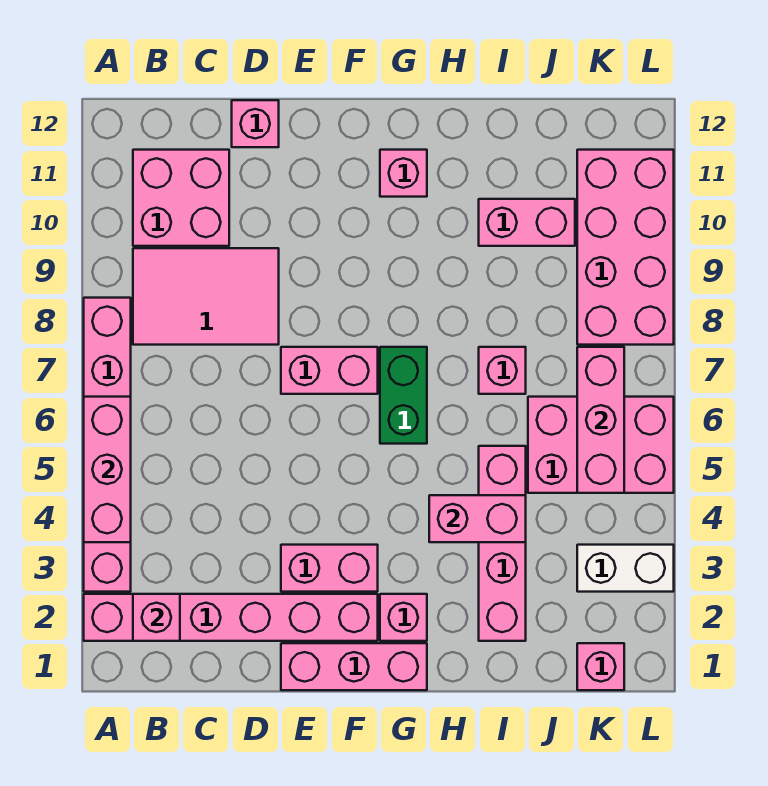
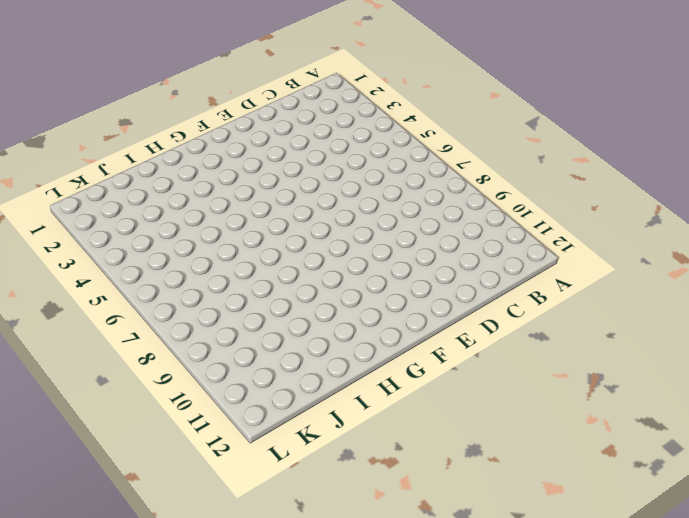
none -> pink brick A2:F2 level 1
none -> pink brick A3:A8 level 1
none -> pink tile B8:D9 level 1

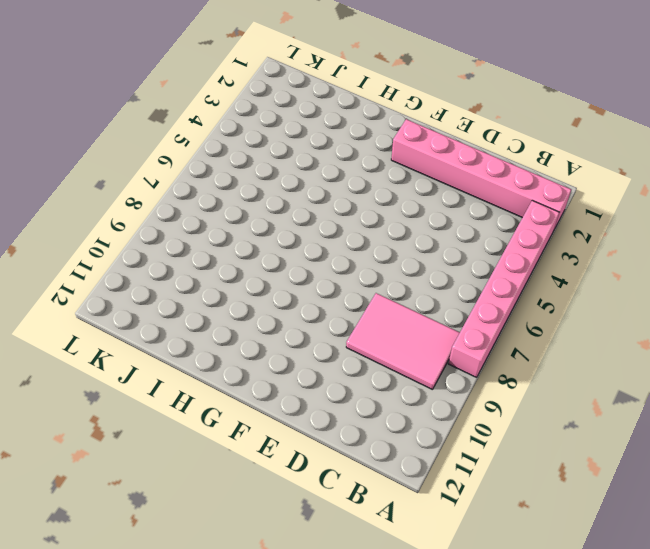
none -> pink brick B10:C11 level 1
none -> pink brick D12 level 1
none -> pink brick E1:G1 level 1

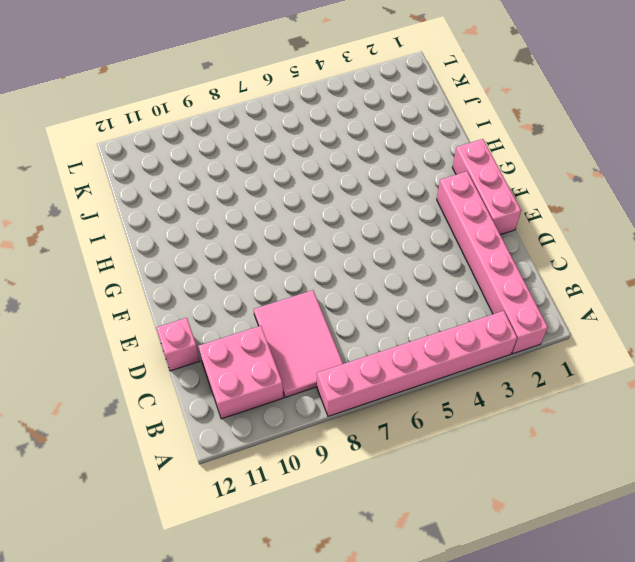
none -> pink brick E3:F3 level 1
none -> pink brick E7:F7 level 1
none -> pink brick G2 level 1

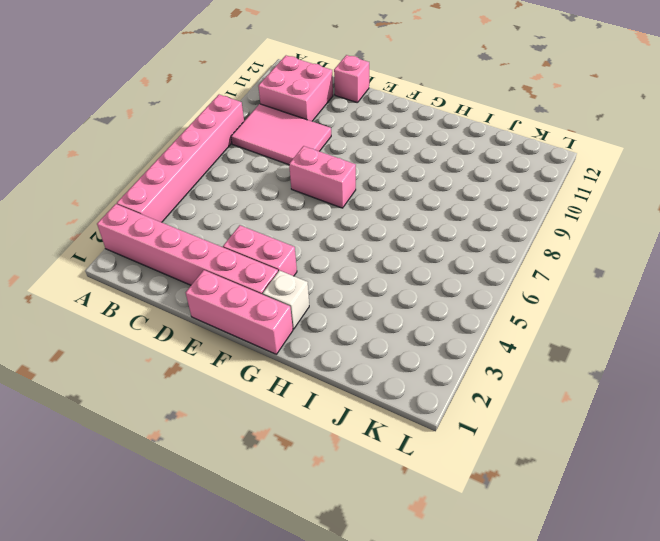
white brick G2 level 1 -> pink brick G2 level 1
none -> green brick G6:G7 level 1
none -> pink brick G11 level 1
none -> pink brick I2:I5 level 1

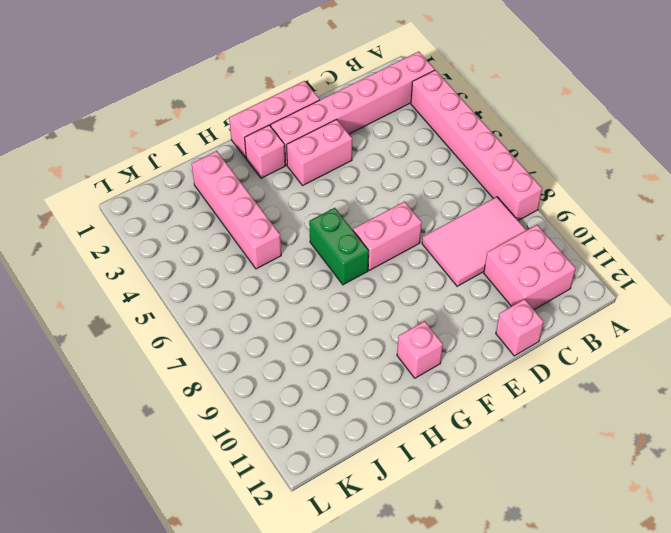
none -> pink brick I7 level 1
none -> pink brick I10:J10 level 1
none -> pink brick J5:L6 level 1

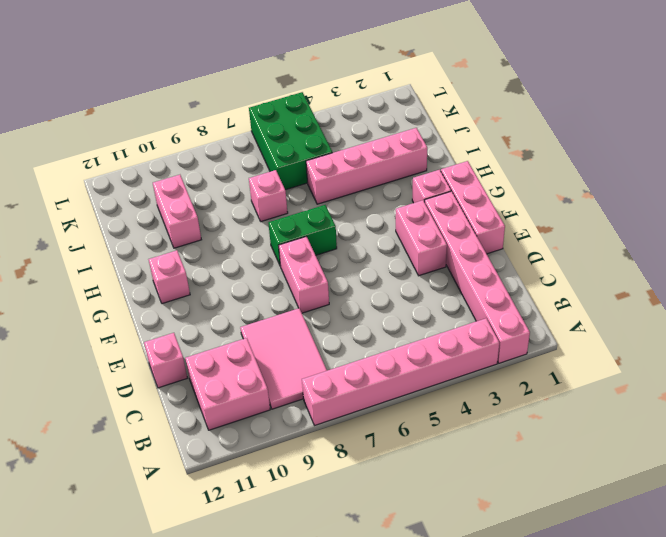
green brick J5:L6 level 1 -> pink brick J5:L6 level 1
none -> pink brick K1 level 1
none -> white brick K3:L3 level 1
none -> pink brick K8:L11 level 1

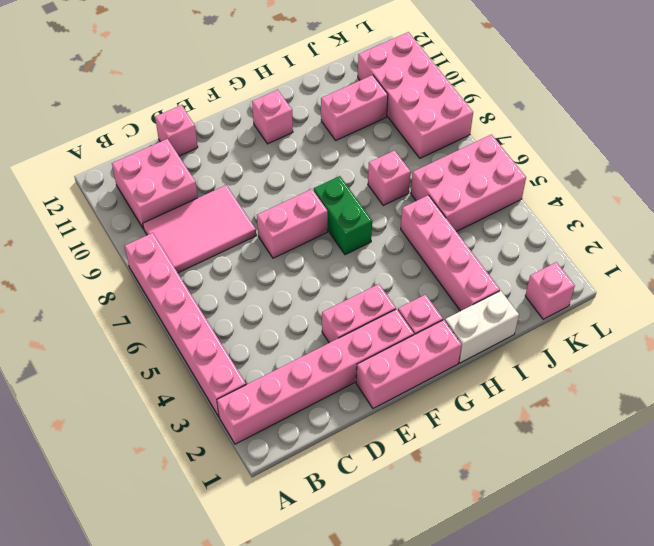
white brick H1:I1 level 1 -> white brick K3:L3 level 1
none -> pink brick A4:A6 level 2
none -> pink brick B2 level 2
none -> pink brick H4:I4 level 2

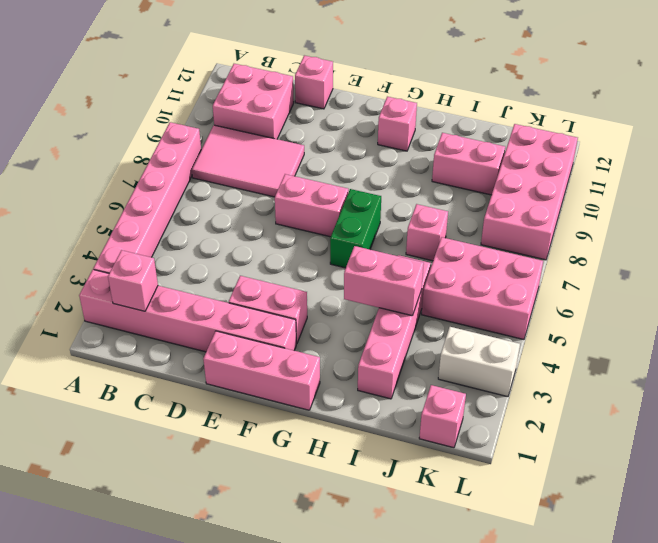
none -> pink brick G2 level 1
none -> pink brick A4:A6 level 2
none -> pink brick K5:K7 level 2

